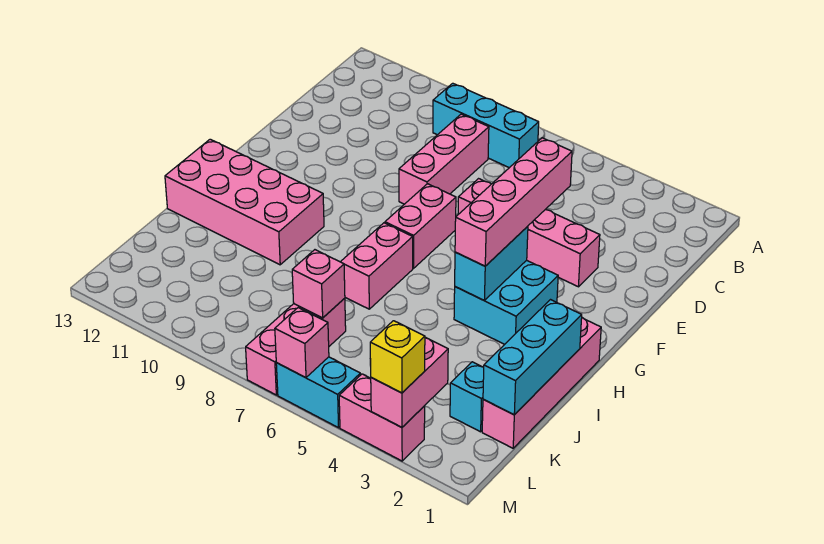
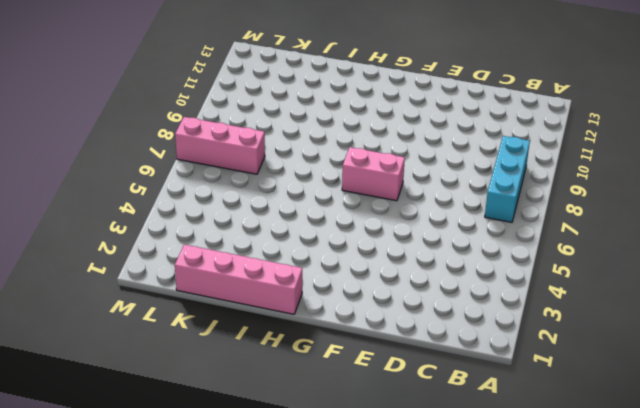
none -> pink brick C8:E8 level 1
none -> pink brick E3:E6 level 1
none -> cyan brick G3:H4 level 1

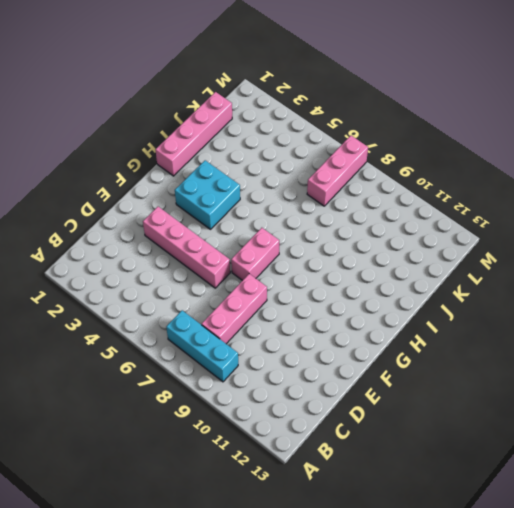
none -> pink brick H7:I7 level 1
none -> pink brick H10:I13 level 1
none -> cyan brick K2 level 1

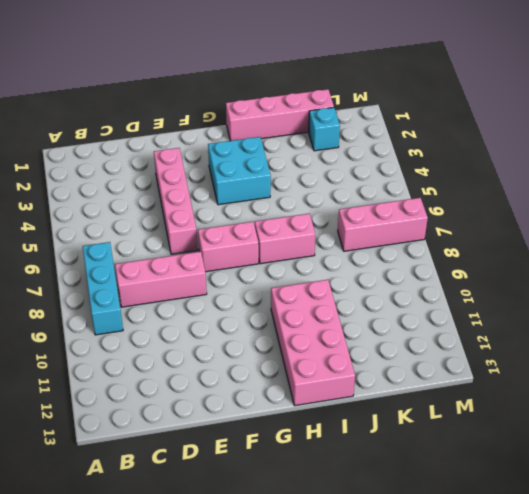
none -> pink brick M3:M4 level 1
none -> cyan brick M5:M6 level 1
none -> cyan brick G4:H4 level 2

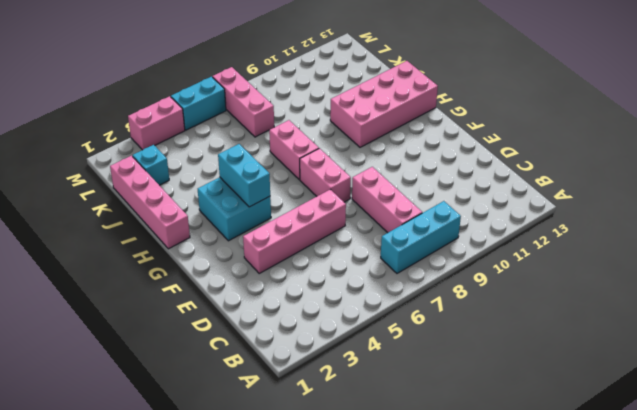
none -> cyan brick I1:K1 level 2
none -> pink brick K7 level 2
none -> pink brick L3:M3 level 2

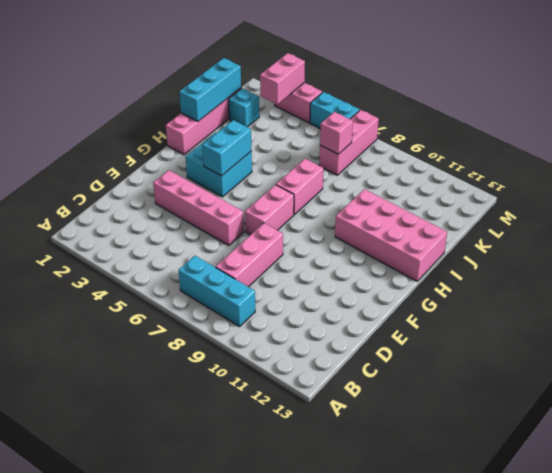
none -> pink brick M6 level 2
none -> pink brick E4:H4 level 3
none -> yellow brick M3 level 3

